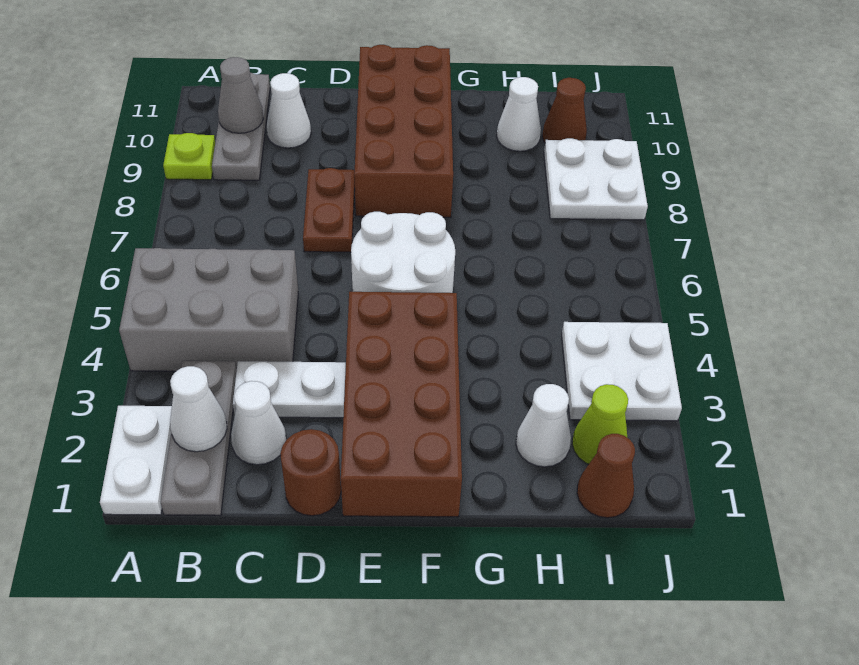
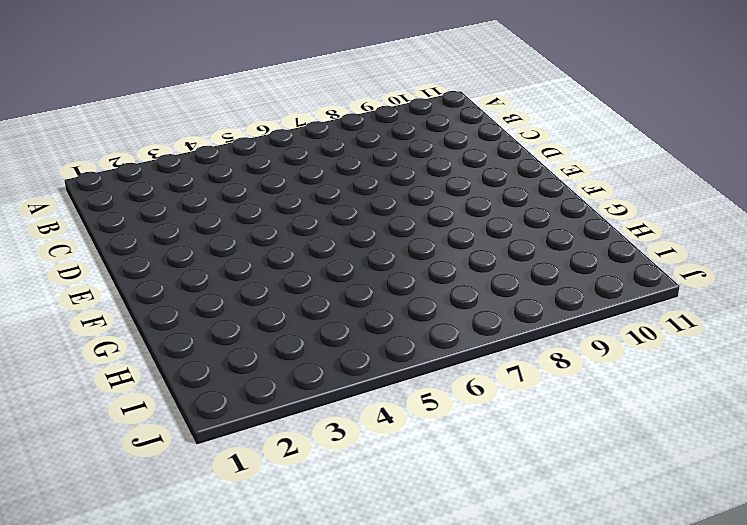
none -> white plate A1:A2 level 1
none -> grey brick A4:C5 level 1
none -> lime plate A9 level 1

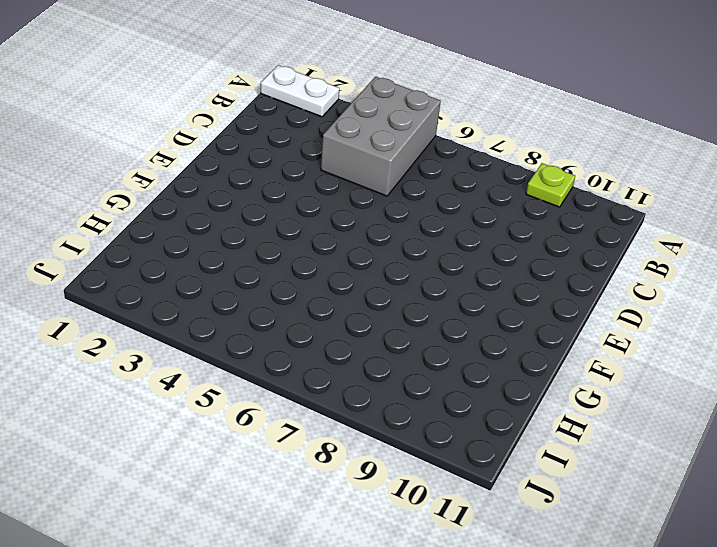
none -> grey plate B1:B3 level 1
none -> grey plate B9:B11 level 1
none -> white cone C2 level 1

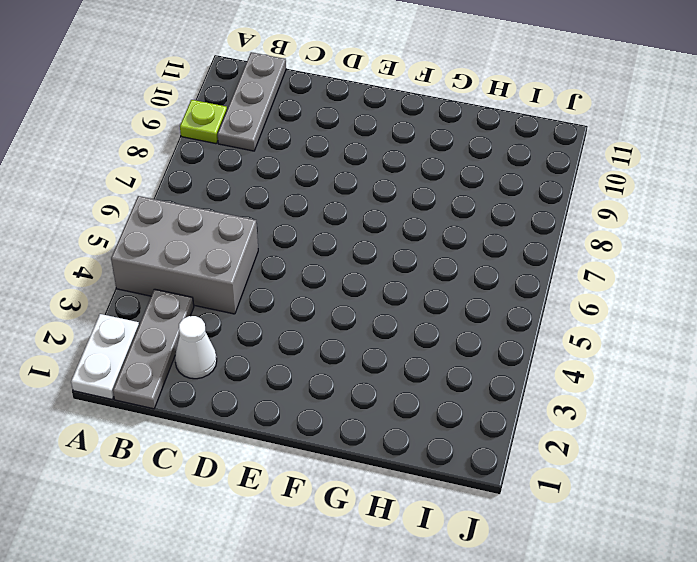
none -> white plate C3:D3 level 1
none -> white cone C10 level 1
none -> brown round brick D1 level 1

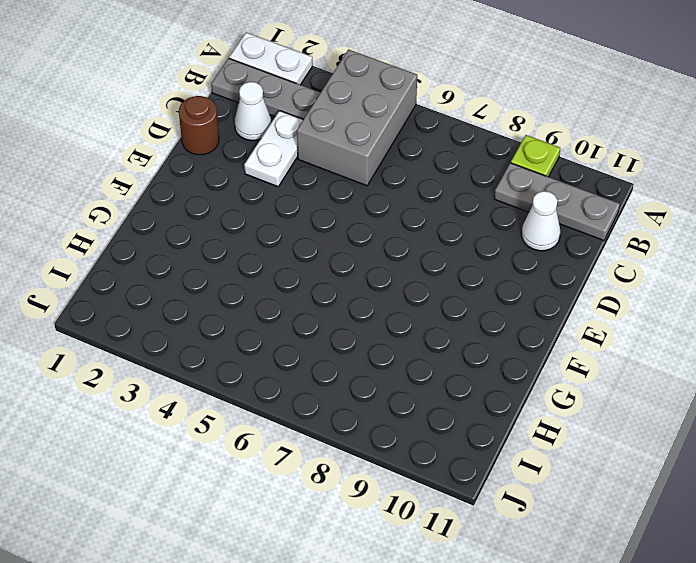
none -> brown plate D7:D8 level 1
none -> brown brick E1:F4 level 1
none -> white round brick E5:F6 level 1

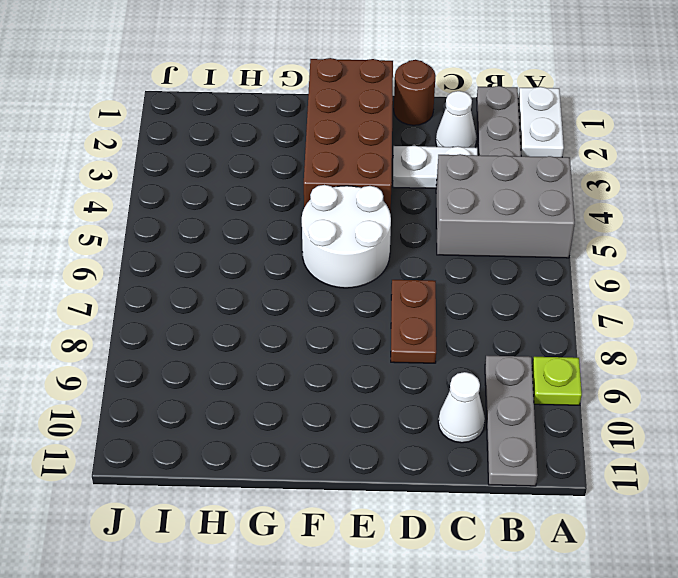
none -> brown brick E8:F11 level 1
none -> white cone H2 level 1
none -> white cone H10 level 1

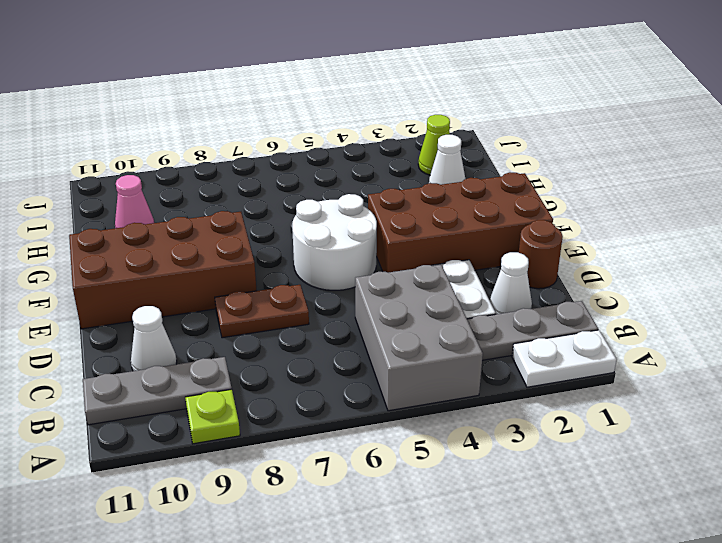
pink cone H10 level 1 -> white cone H10 level 1
none -> brown cone I1 level 1
none -> white plate I3:J4 level 1
none -> white plate I8:J9 level 1

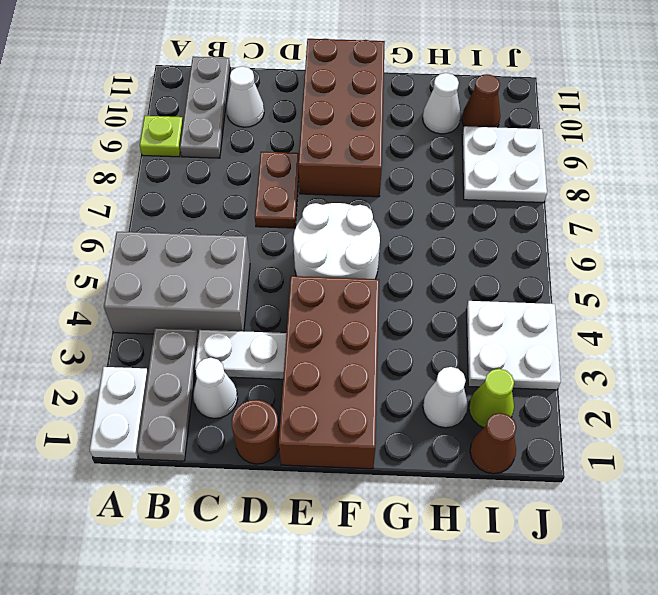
none -> white cone B2 level 2
none -> grey cone B10 level 2

